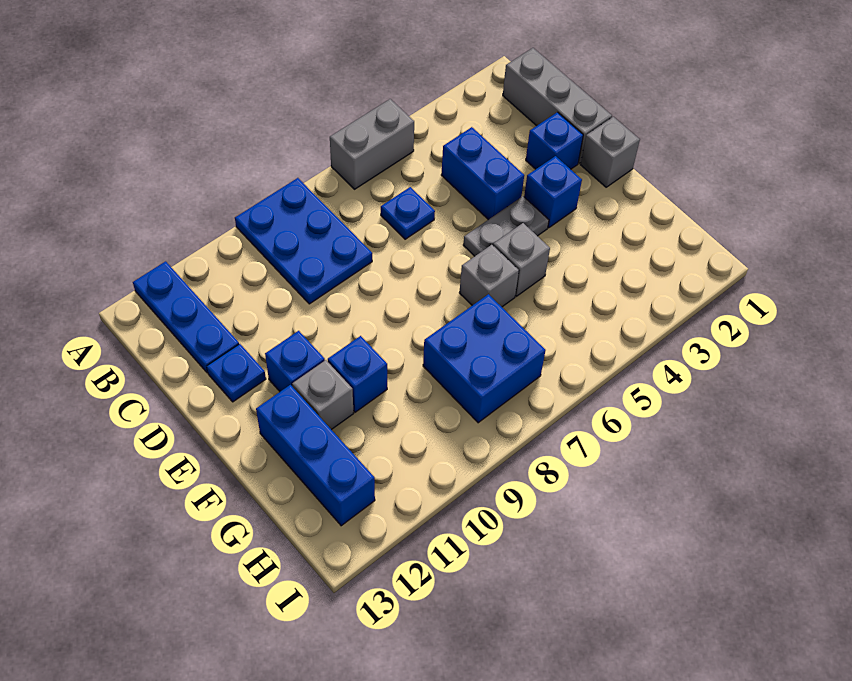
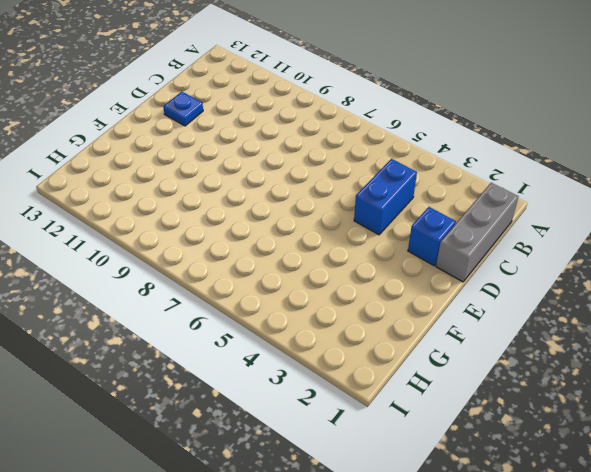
none -> grey brick A5:A6 level 1
none -> blue plate A8:C9 level 1
none -> blue plate A12:C12 level 1

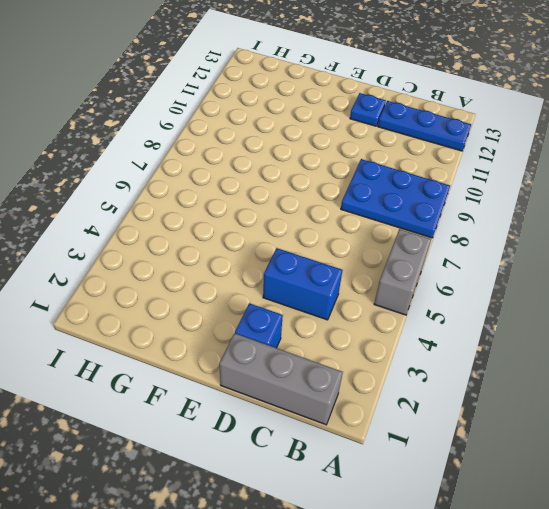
none -> blue plate C6 level 1
none -> grey brick E1 level 1
none -> blue brick E3 level 1

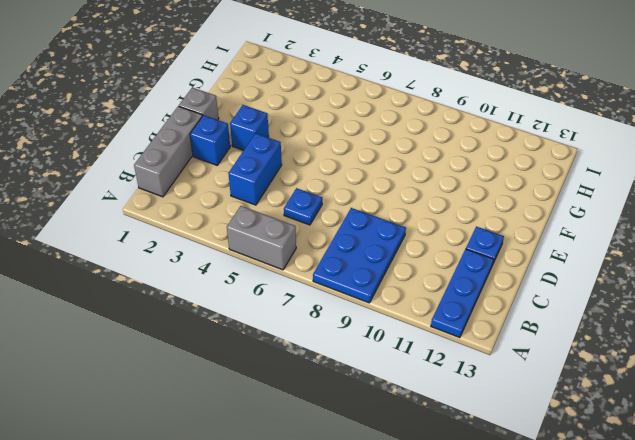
none -> grey plate E4:E5 level 1
none -> blue brick E11 level 1
none -> grey brick F5 level 1

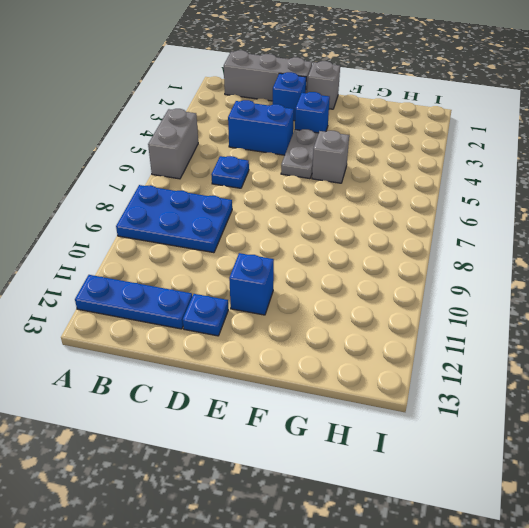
none -> grey brick F6 level 1
none -> blue brick F10 level 1
none -> grey brick F11 level 1

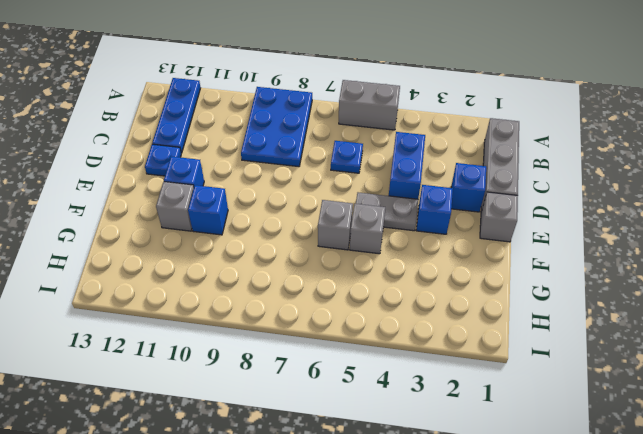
none -> blue brick F12:H12 level 1
none -> blue brick G7:H8 level 1

